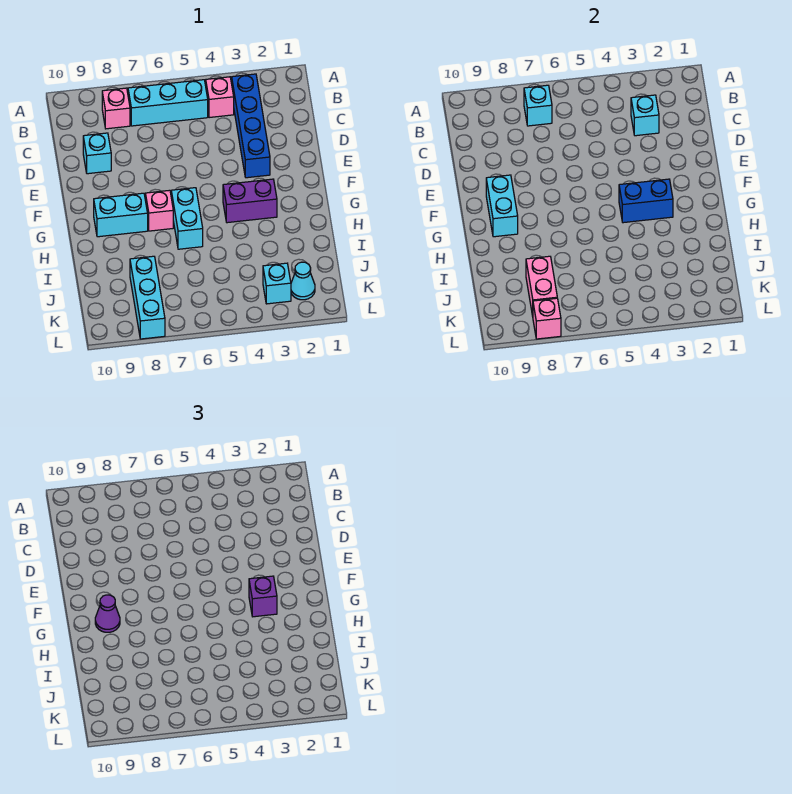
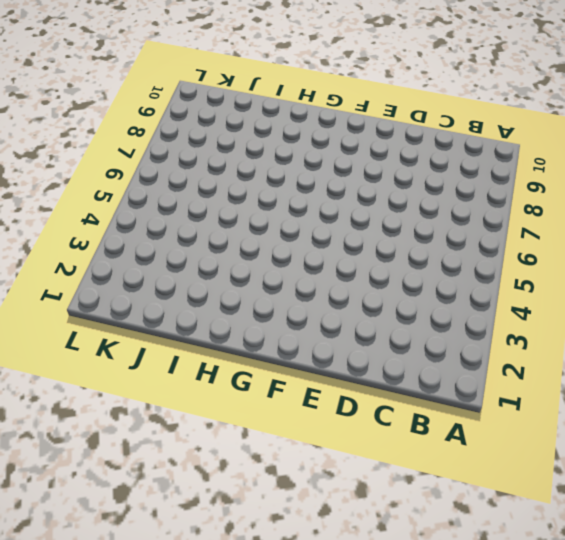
none -> blue brick B3:E3 level 1
none -> pink brick B4 level 1
none -> cyan brick B5:B7 level 1

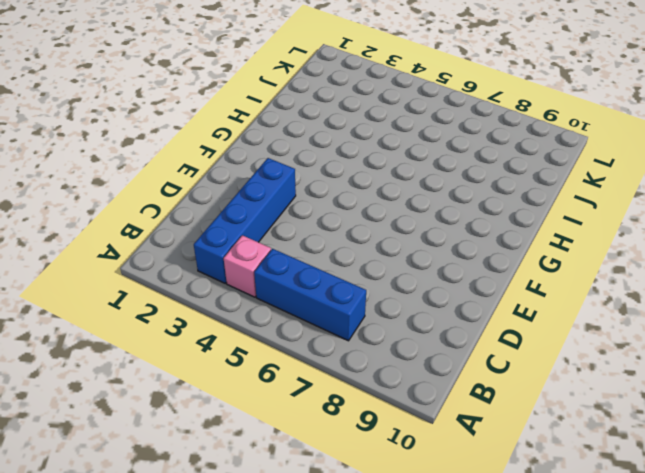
blue brick B5:B7 level 1 -> cyan brick B5:B7 level 1
none -> pink brick B8 level 1
none -> cyan brick D9 level 1
none -> purple brick G3:G4 level 1

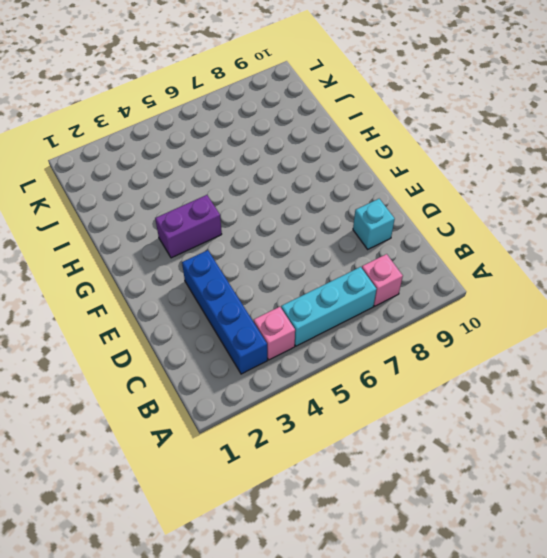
none -> cyan brick G6:H6 level 1
none -> pink brick G7 level 1
none -> cyan brick G8:G9 level 1

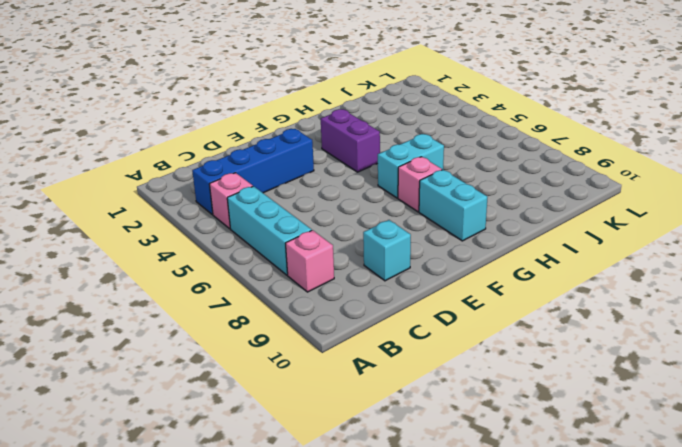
none -> cyan brick J8:L8 level 1
none -> cyan cone K2 level 1
none -> cyan brick K3 level 1

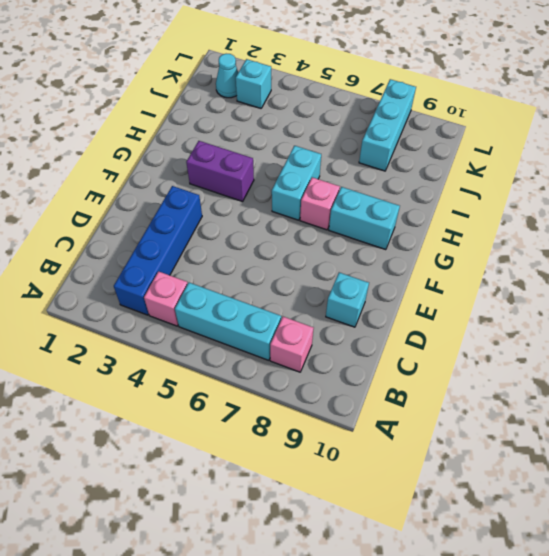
none -> cyan brick B7 level 2
none -> cyan brick C3 level 2
none -> cyan brick F9:G9 level 2

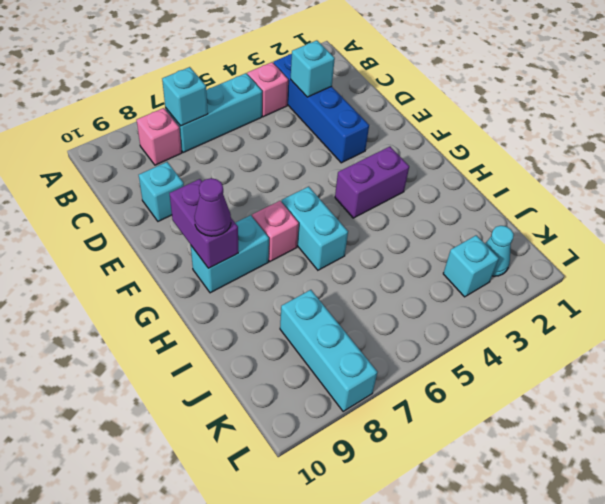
purple brick F9:G9 level 2 -> cyan brick F9:G9 level 2
none -> blue brick G3:G4 level 2
none -> pink brick J8:K8 level 2
none -> pink brick L8 level 2

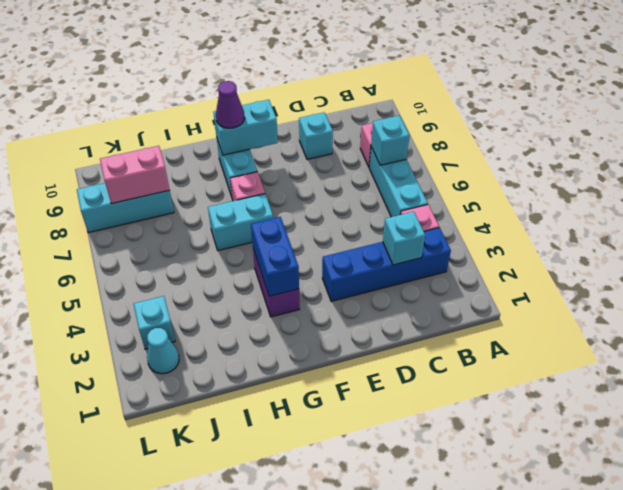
none -> pink brick L8 level 2
none -> purple brick G3 level 3

